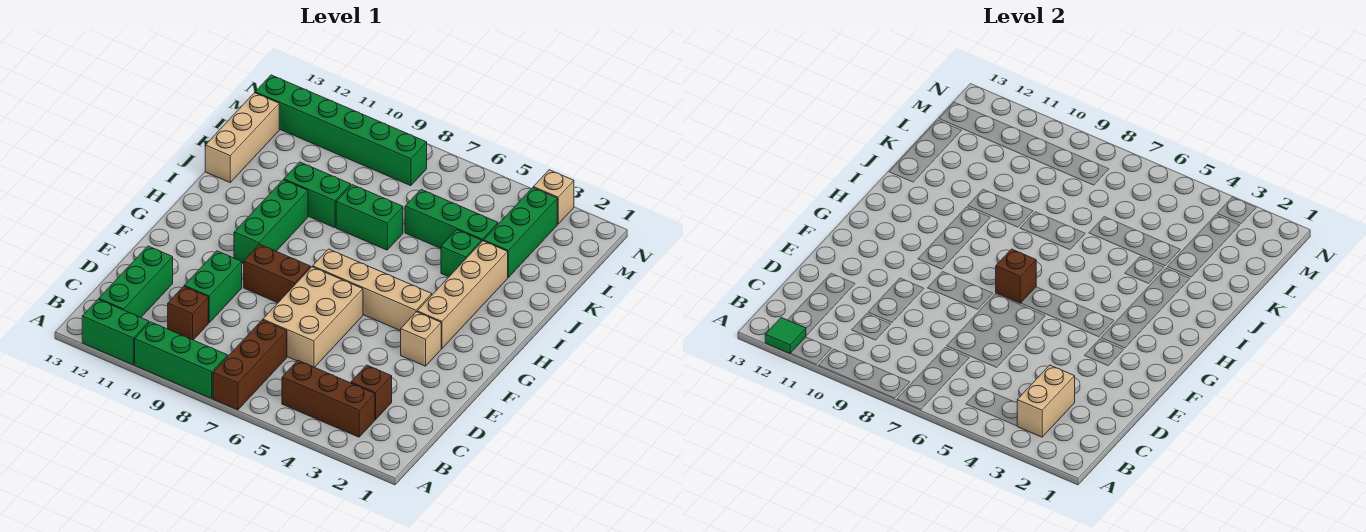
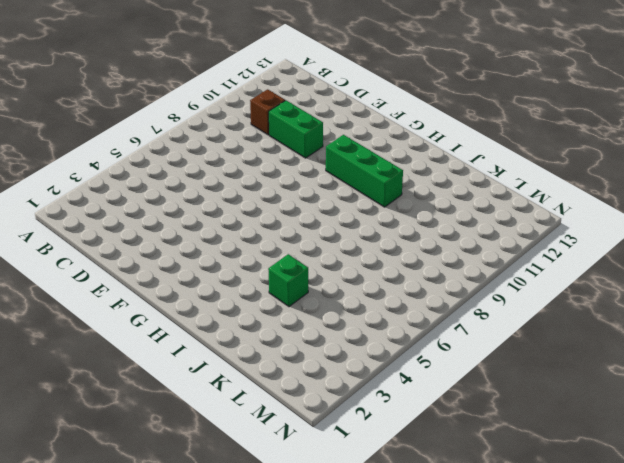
none -> brown brick A7:C7 level 1
none -> green brick A8:A10 level 1
none -> green brick A11:A12 level 1

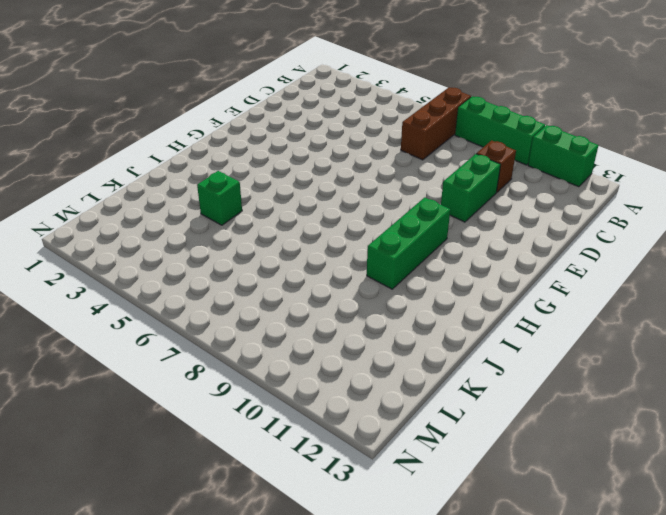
none -> brown brick B3:B5 level 1
none -> green brick B12:D12 level 1
none -> brown brick C3 level 1

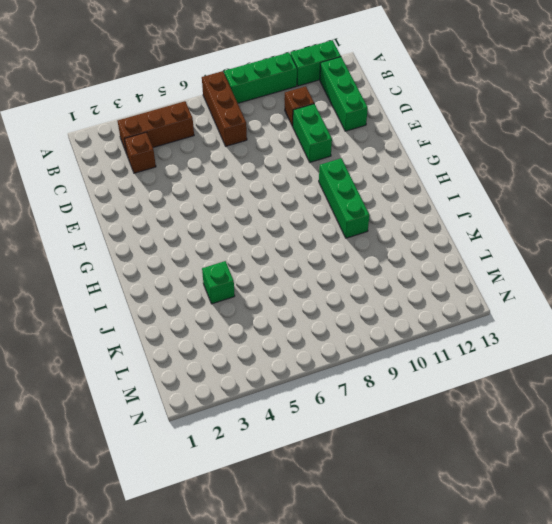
none -> tan brick D6:F7 level 1
none -> tan brick F3 level 1
none -> brown brick F8:F9 level 1

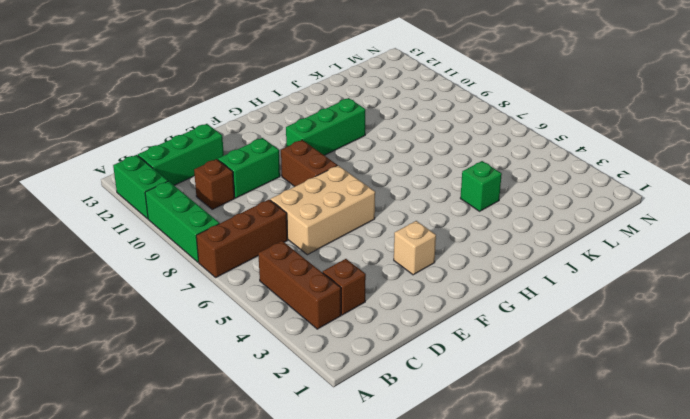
none -> tan brick G3:J3 level 1
none -> tan brick G4:G7 level 1
none -> green brick J7:J8 level 1

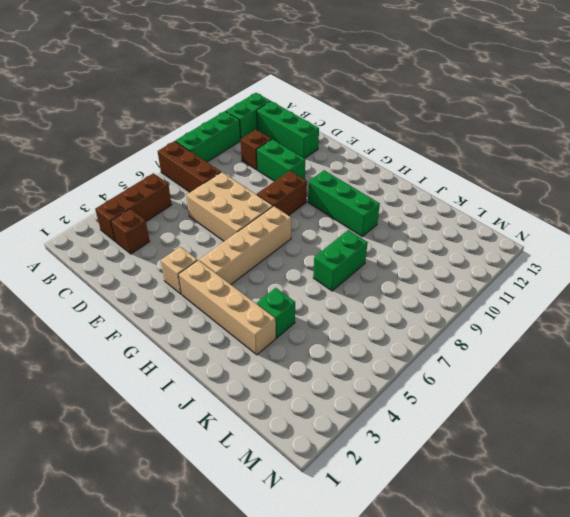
none -> green brick J9:J10 level 1
none -> tan brick J13:L13 level 1
none -> green brick K3:M3 level 1

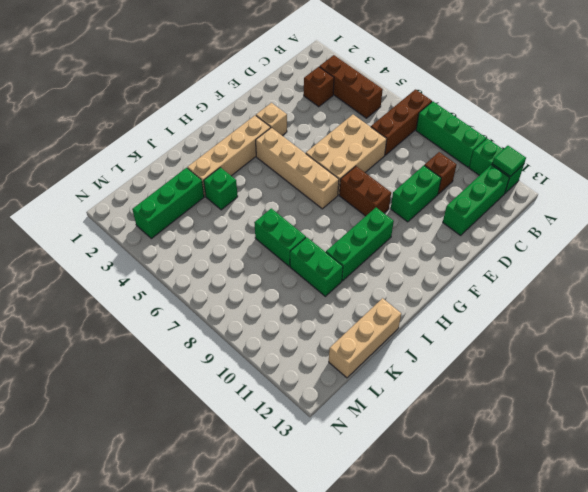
none -> green brick K4:K6 level 1
none -> green brick M8:M13 level 1
none -> tan brick N3 level 1

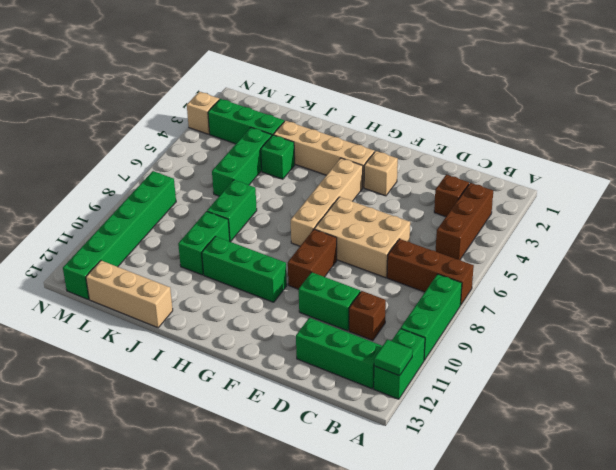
none -> tan brick B3:C3 level 2
none -> brown brick G7 level 2

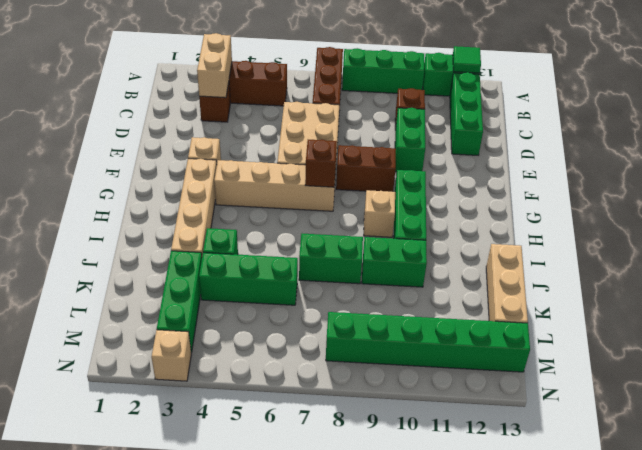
tan brick H9 level 1 -> none

